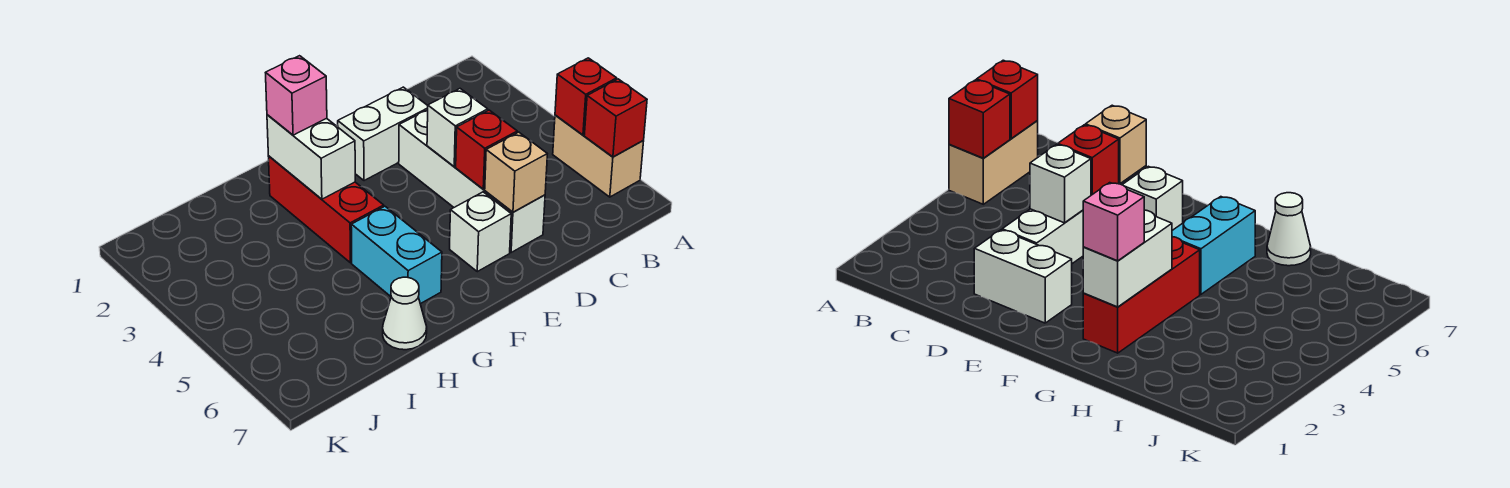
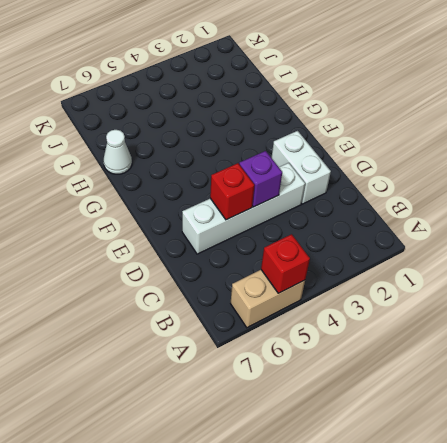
purple brick D4 level 2 -> white brick D4 level 2
none -> white brick E6 level 1
none -> red brick G2:G4 level 1
none -> cyan brick G5:G6 level 1

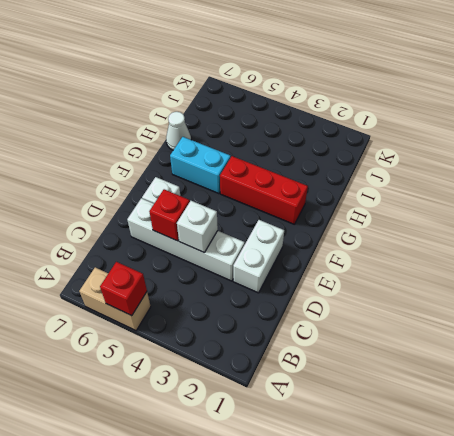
none -> red brick A6 level 2
none -> tan brick D6 level 2
none -> white brick G2:G3 level 2

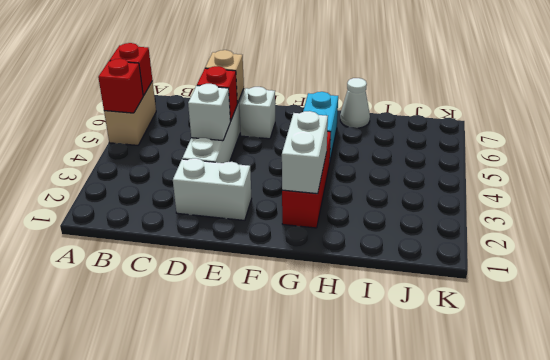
none -> pink brick G2 level 3

